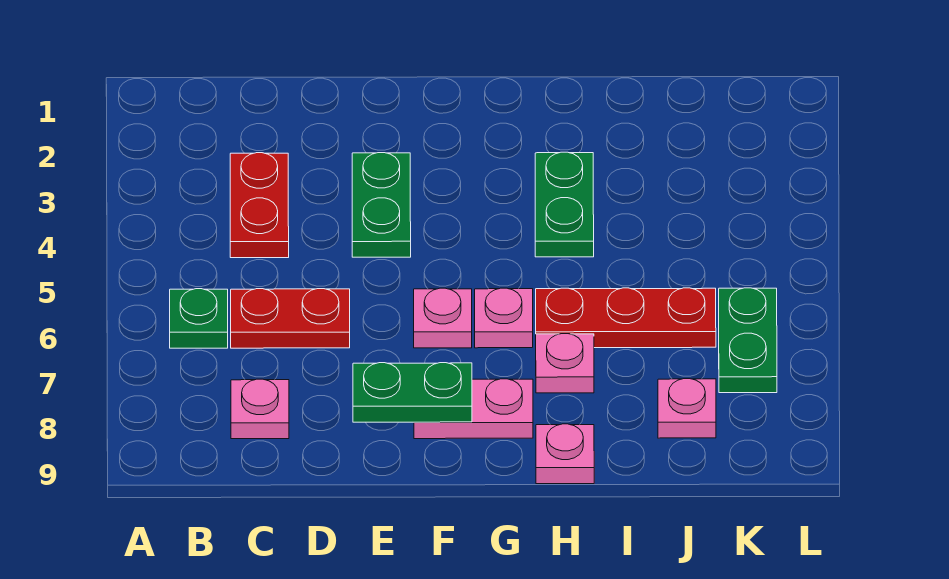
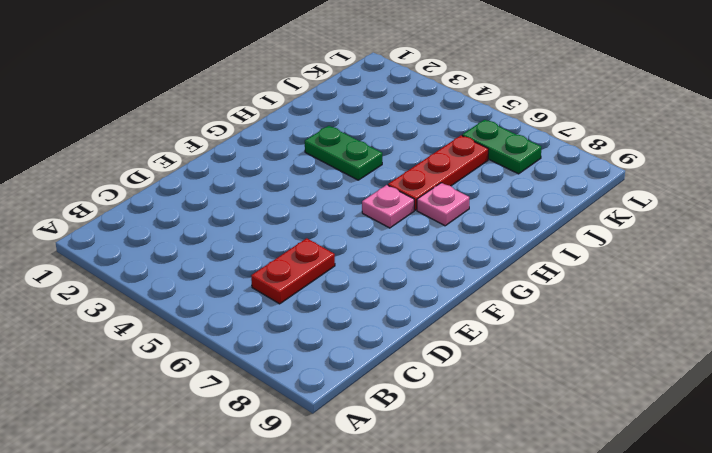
none -> green plate B6 level 1
none -> red plate C3:C4 level 1
none -> pink plate C8 level 1

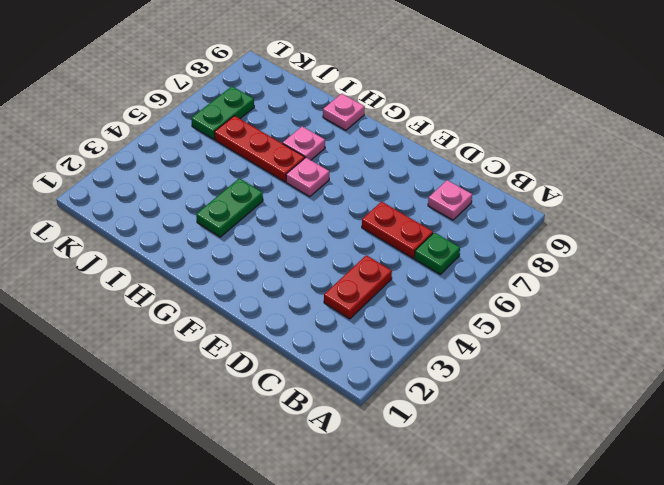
none -> green plate E3:E4 level 1
none -> pink plate F6 level 1
none -> pink plate F8:G8 level 1

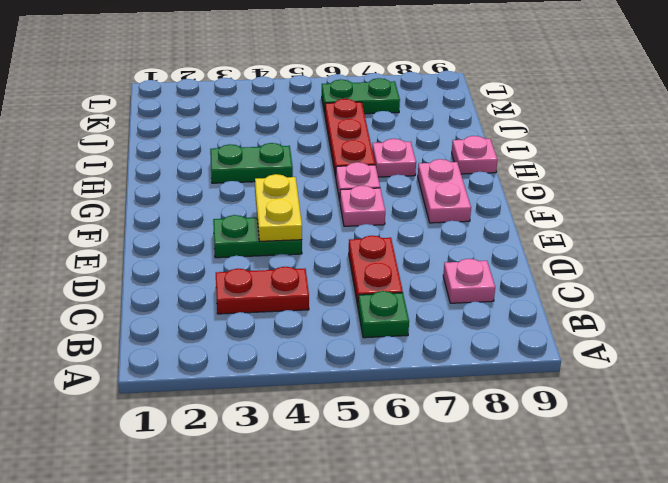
yellow plate E4:F4 level 2 -> none
none -> pink plate J8 level 1
none -> green plate E8:F8 level 2

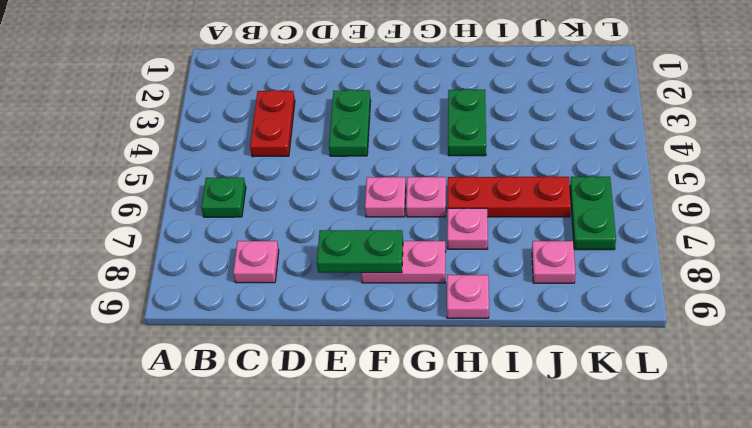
none -> red plate C6:D6 level 1

